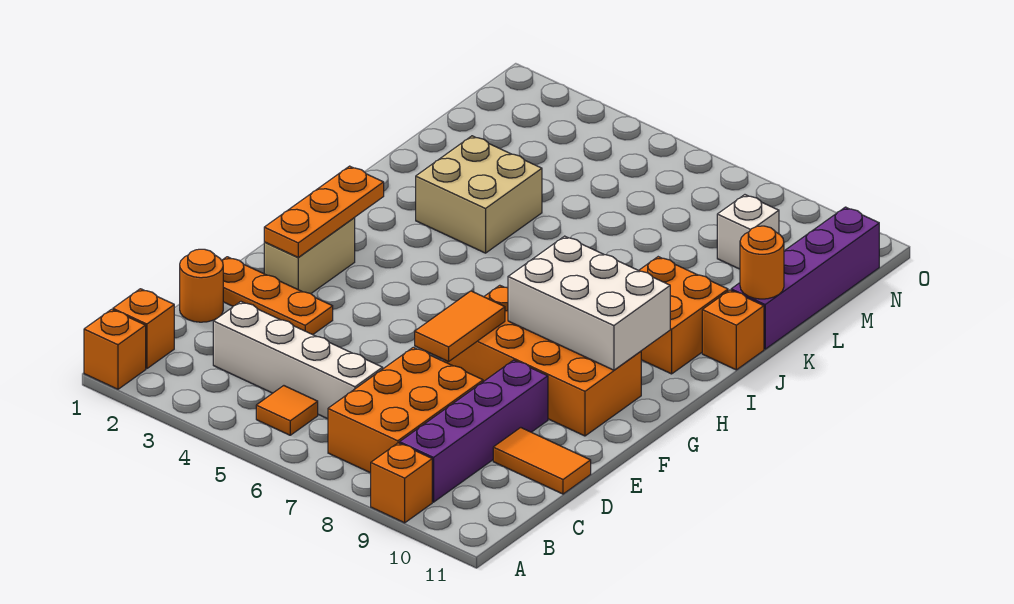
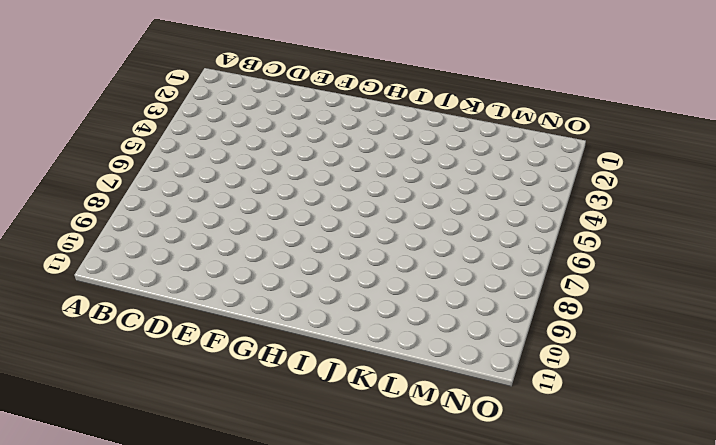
none -> orange brick A1 level 1
none -> orange brick A9 level 1
none -> orange brick B1 level 1

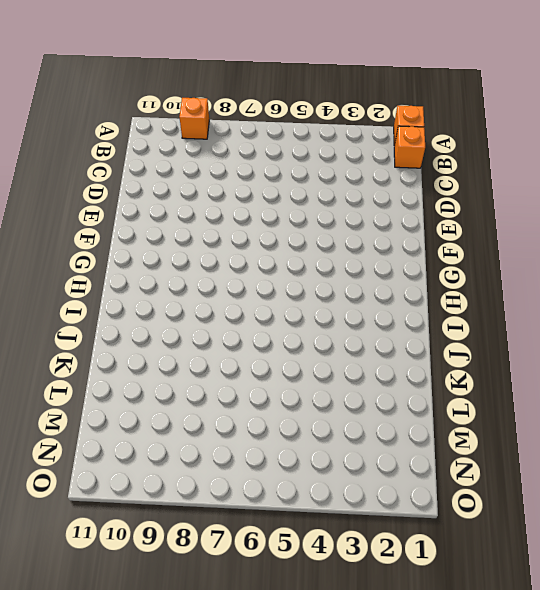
none -> orange tile B5 level 1
none -> orange brick B7:D8 level 1
none -> purple brick B9:E9 level 1

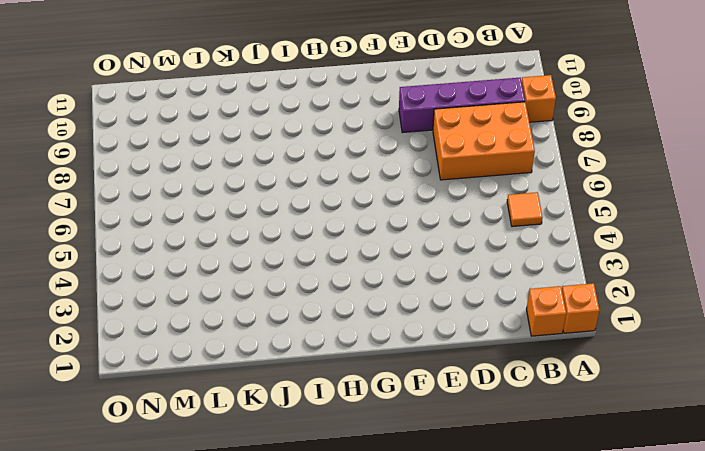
none -> white brick C3:C6 level 1
none -> orange round brick D1 level 1
none -> orange tile D10:D11 level 1

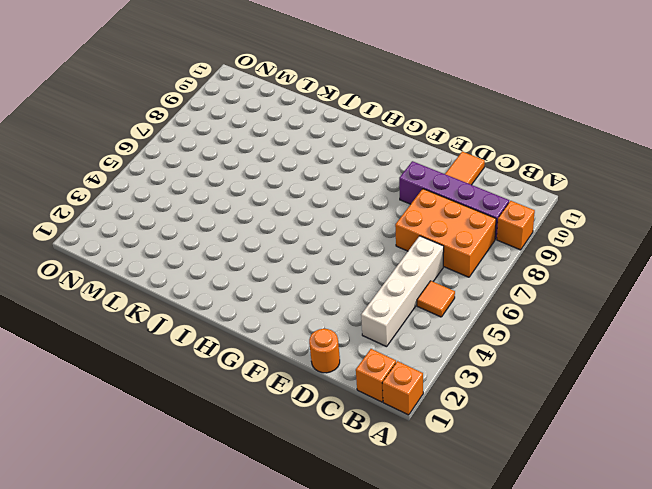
none -> orange plate E1:E3 level 1
none -> tan brick F2:G2 level 1
none -> orange brick F7:G10 level 1

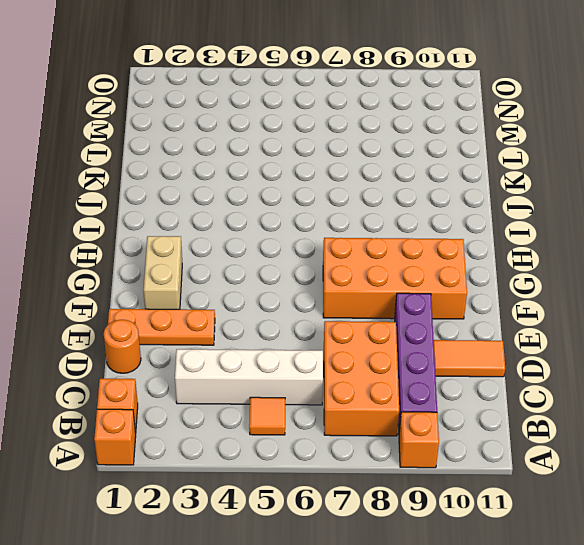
none -> orange brick I9:J10 level 1
none -> tan brick J3:K4 level 1
none -> orange brick J11 level 1

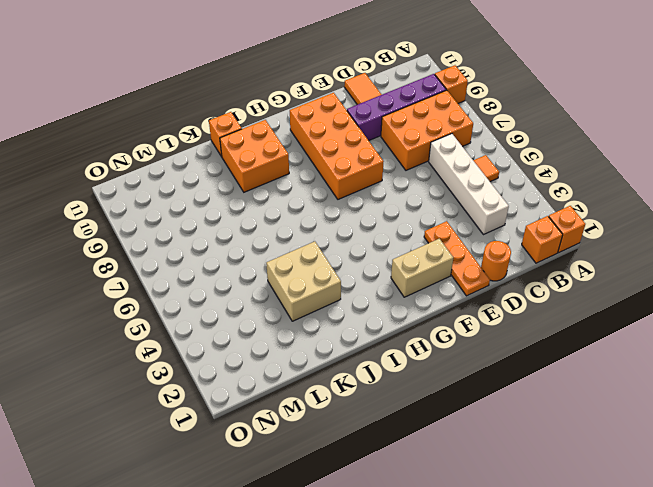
none -> purple brick K11:N11 level 1
none -> white brick M9 level 1
none -> orange tile E7:F7 level 2

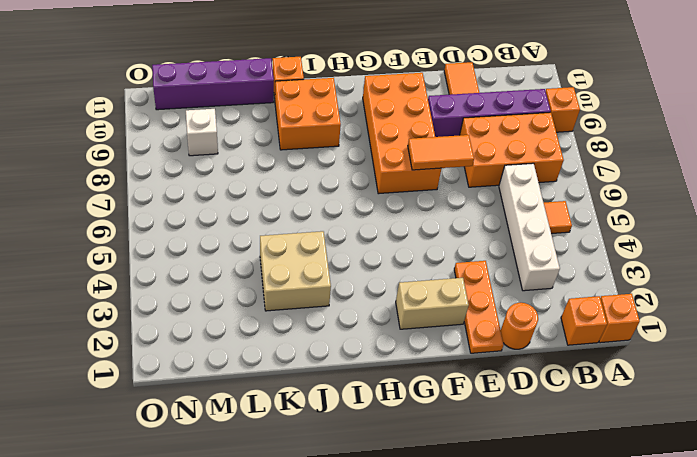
none -> orange plate F2:H2 level 2
none -> white brick G8:H10 level 2
none -> orange round brick K11 level 2

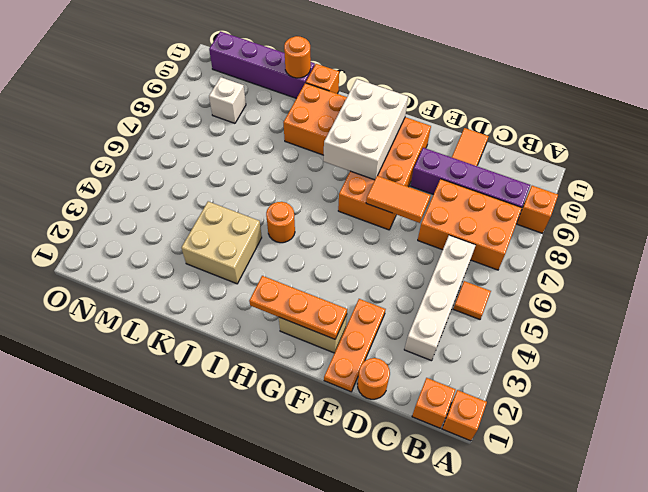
orange round brick I5 level 1 -> none

